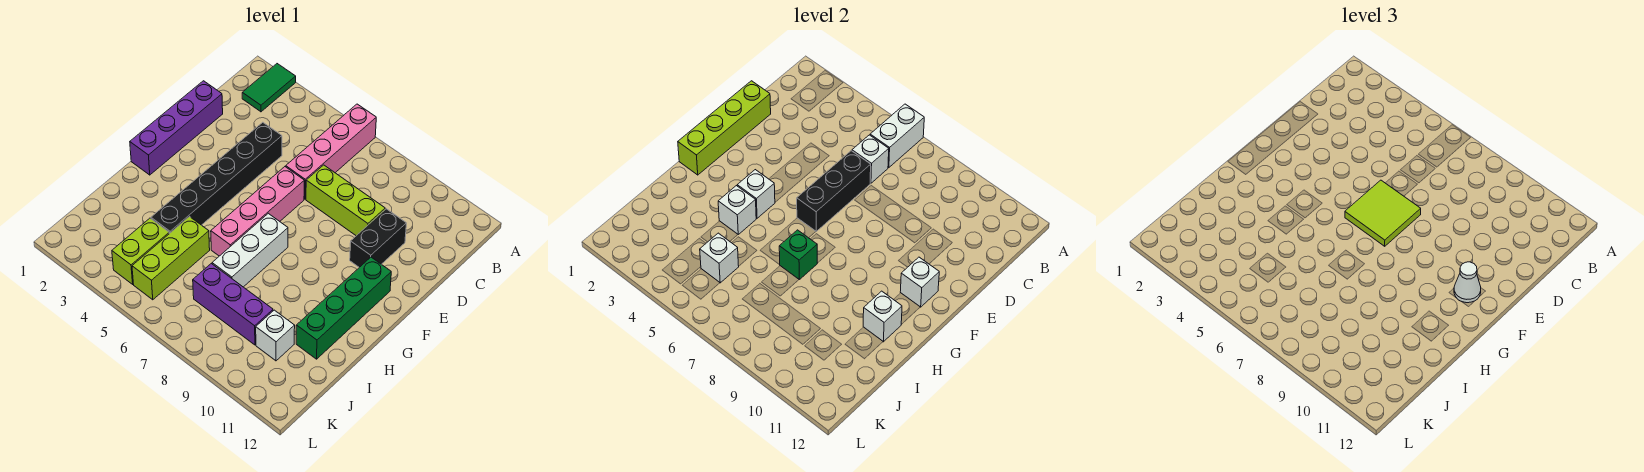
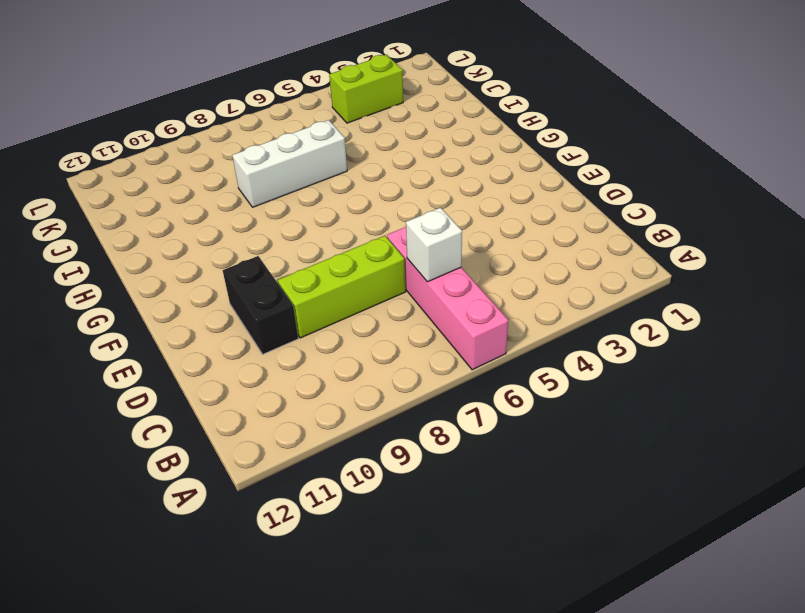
white brick I6:I8 level 1 -> white brick G7:I7 level 1
lime brick K3:K4 level 1 -> lime brick J4:K4 level 1
none -> green tile A2:B2 level 1
none -> purple brick D1:G1 level 1
none -> black brick D4:I4 level 1

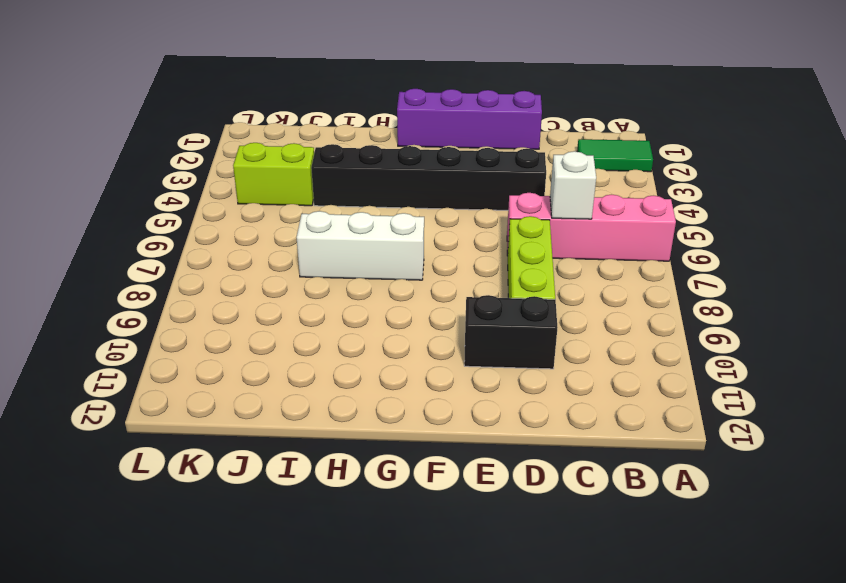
none -> pink brick E6:H6 level 1
none -> green brick F11:I11 level 1
none -> lime brick I5:K5 level 1

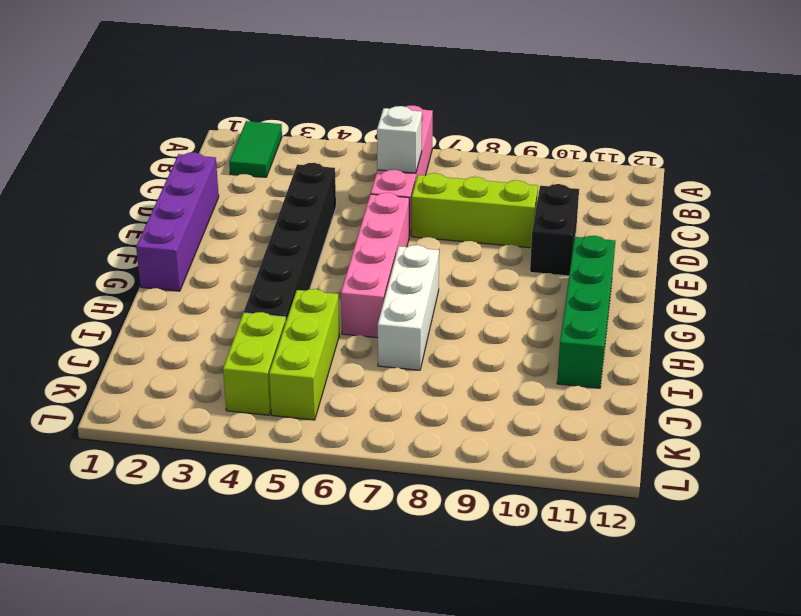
none -> purple brick J7:J9 level 1
none -> white brick J10 level 1
none -> white brick A6:B6 level 2

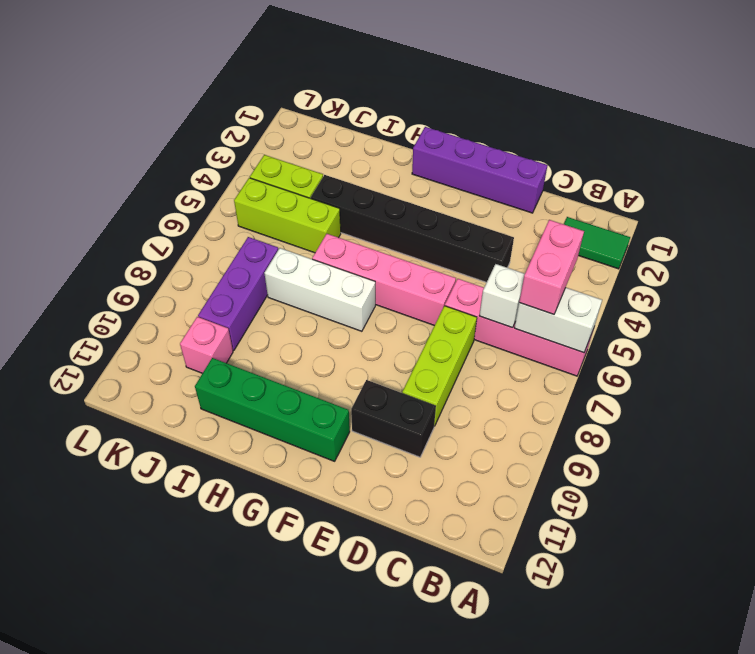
pink brick B5:B6 level 3 -> none
pink brick J10 level 1 -> white brick J10 level 1
none -> lime brick D1:G1 level 2
none -> black brick D6:F6 level 2
none -> white brick F11 level 2

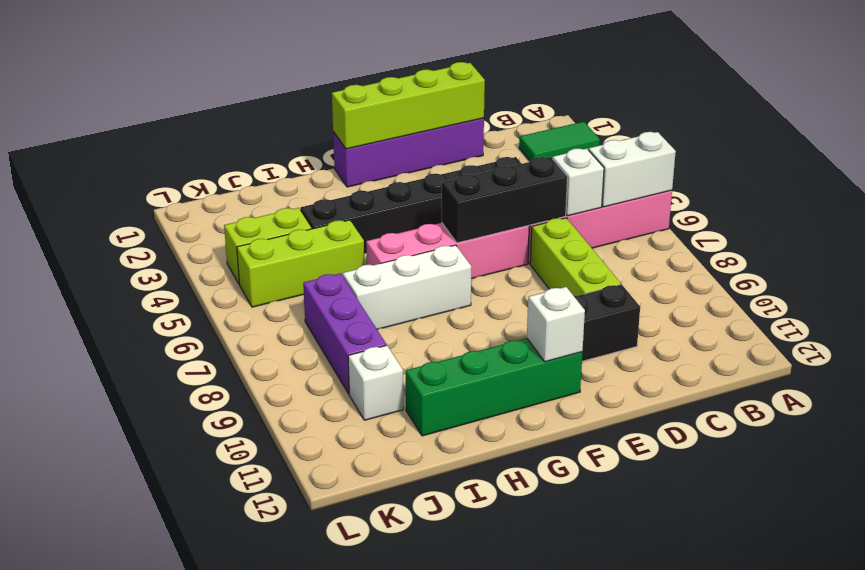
none -> white brick G4 level 2
none -> white brick H4 level 2
none -> green brick H7 level 2

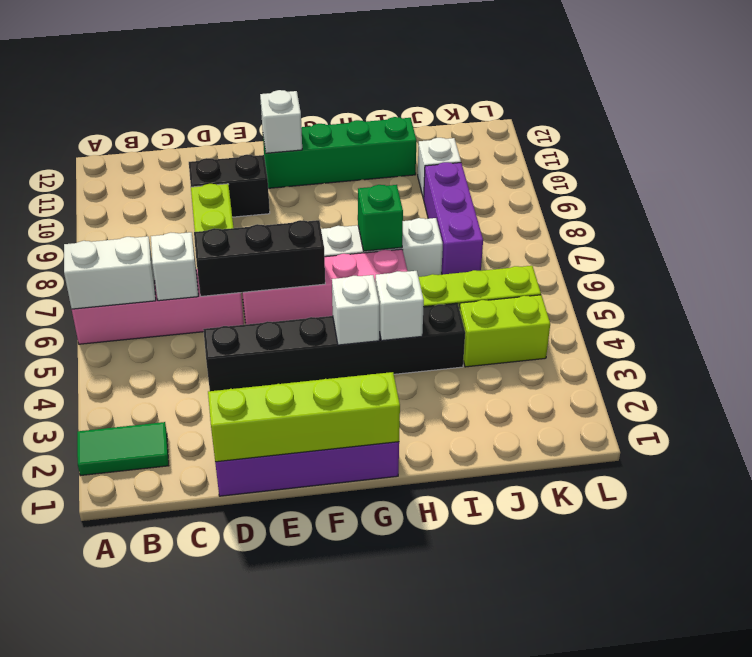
none -> white brick H11 level 2
none -> white brick J5 level 2
none -> lime tile E6:F7 level 3

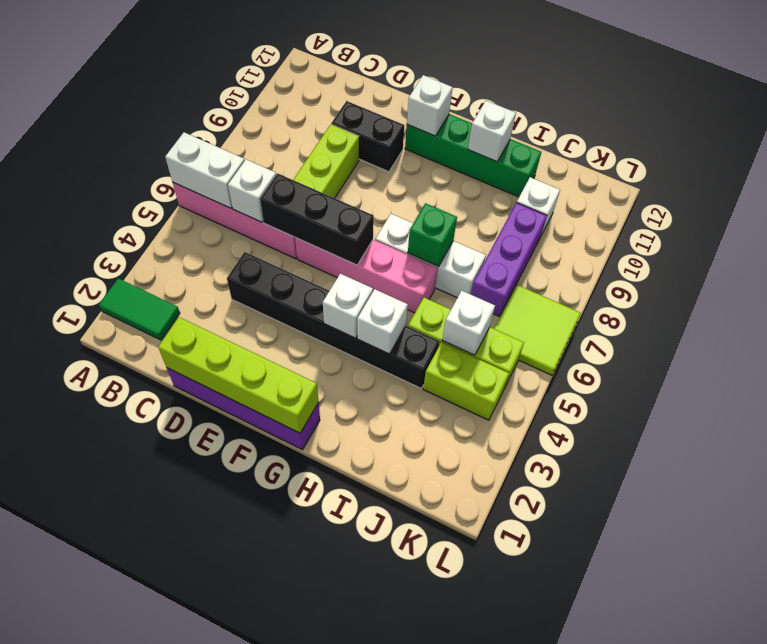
lime tile K6:L7 level 1 -> lime tile E6:F7 level 3
none -> white cone F11 level 3

